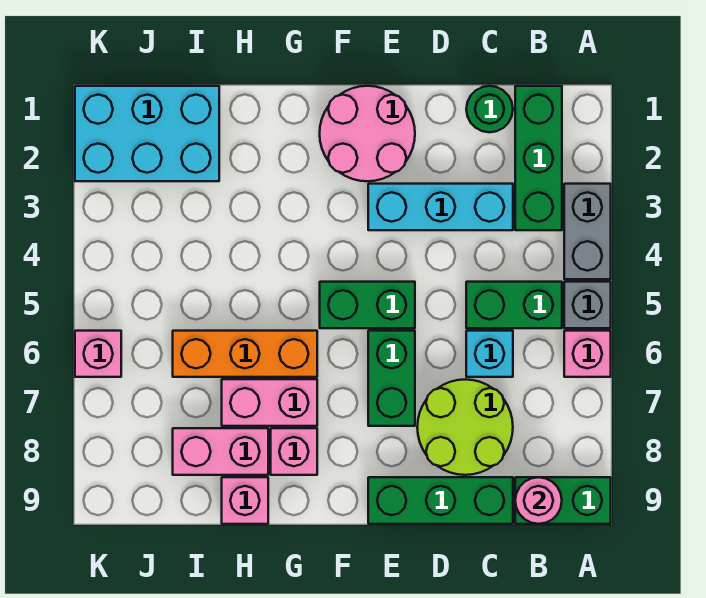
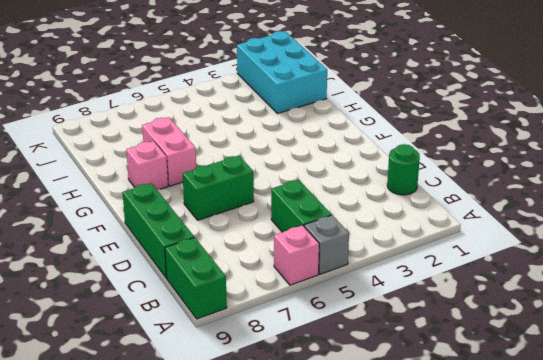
none -> grey brick A3:A4 level 1
none -> green brick B1:B3 level 1
none -> cyan brick C3:E3 level 1

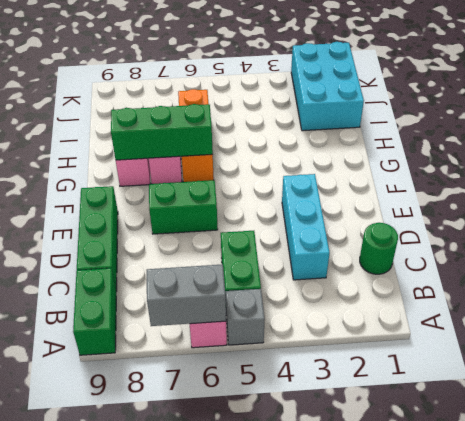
grey brick A6:A7 level 2 -> grey brick A3:A4 level 1
green brick G6:G8 level 2 -> green brick B1:B3 level 1
none -> cyan brick C6 level 1
none -> lime round brick C7:D8 level 1
none -> pink round brick E1:F2 level 1

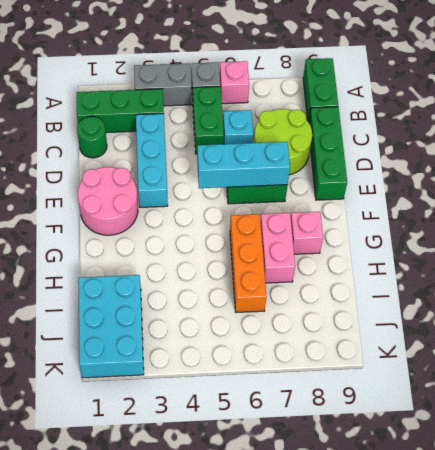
cyan brick E5:E7 level 2 -> none
none -> green brick E5:F5 level 1
none -> pink brick H8:I8 level 1
none -> pink brick H9 level 1

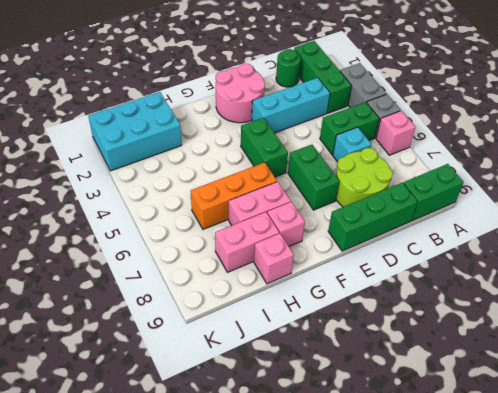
green brick F4:F5 level 1 -> green brick E5:F5 level 1
none -> pink brick K6 level 1
none -> pink round brick B9 level 2

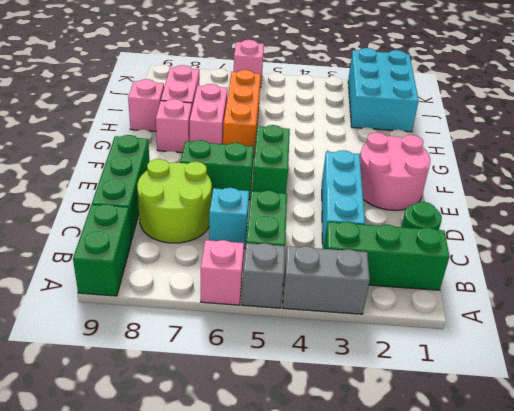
none -> pink round brick B9 level 2

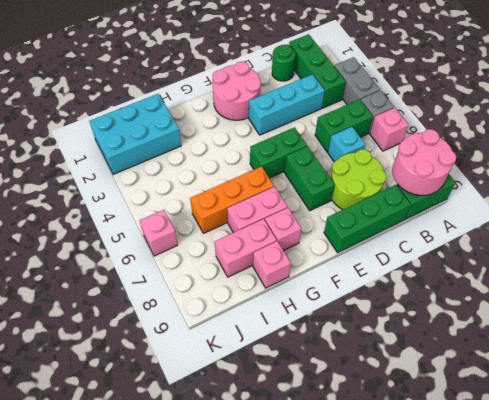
pink round brick A8:B9 level 2 -> pink round brick B9 level 2

